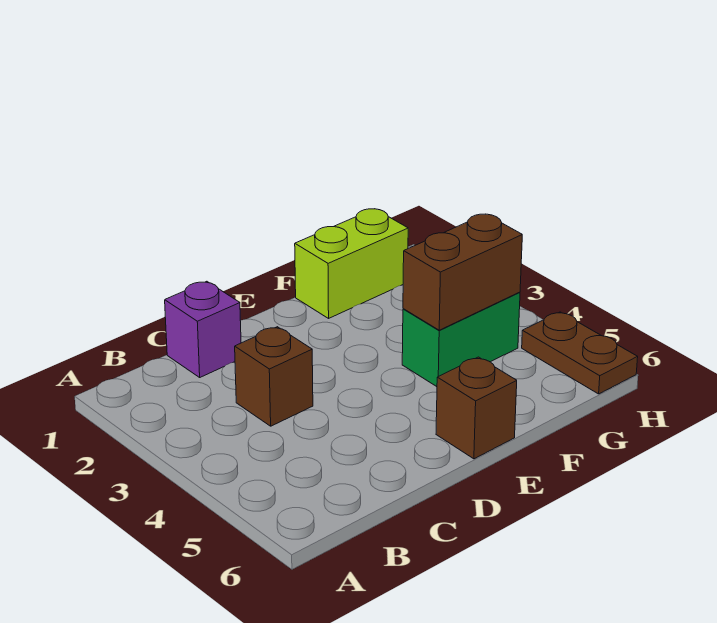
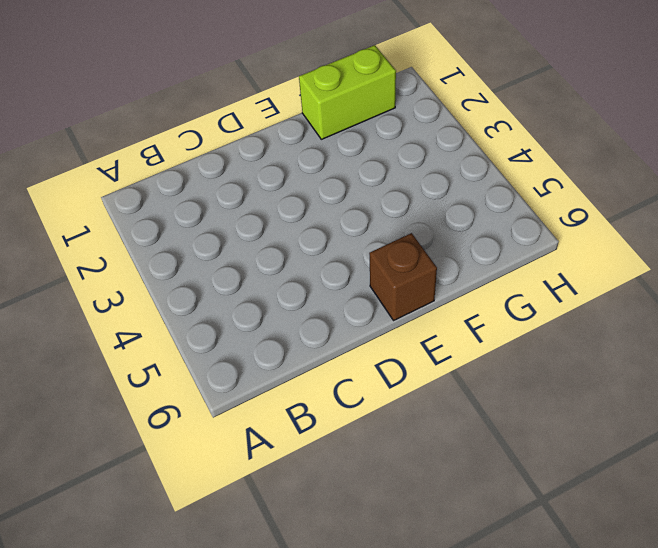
none -> purple brick C1 level 1
none -> brown brick C3 level 1

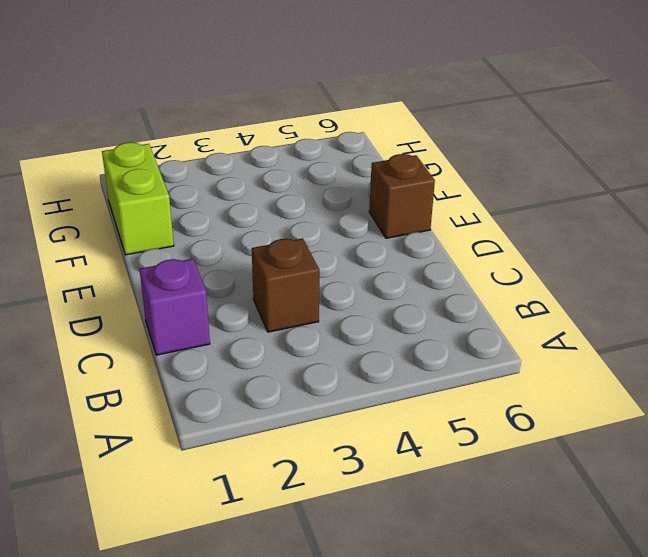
none -> green brick F4:G4 level 1
none -> brown plate H5:H6 level 1

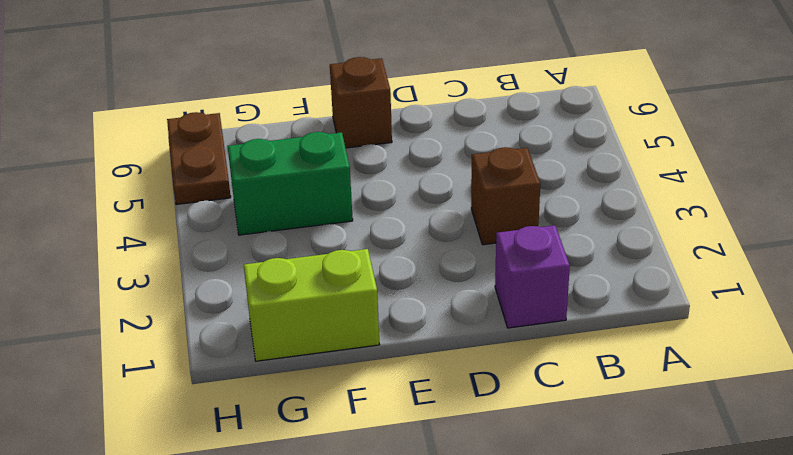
none -> brown brick F4:G4 level 2

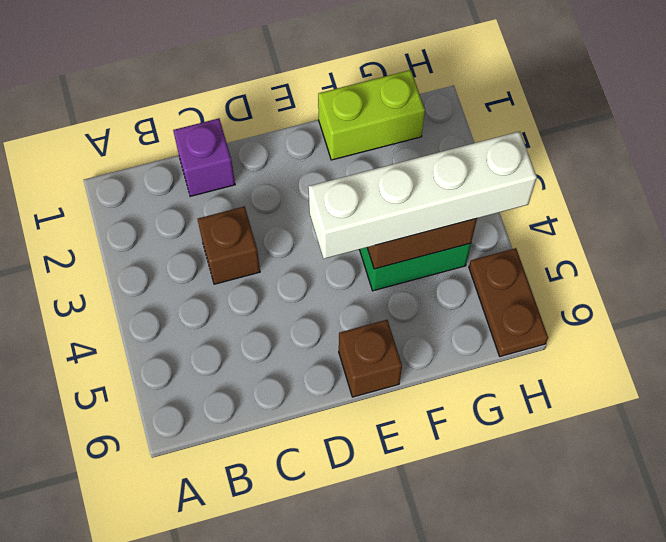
white brick E4:H4 level 3 -> none

